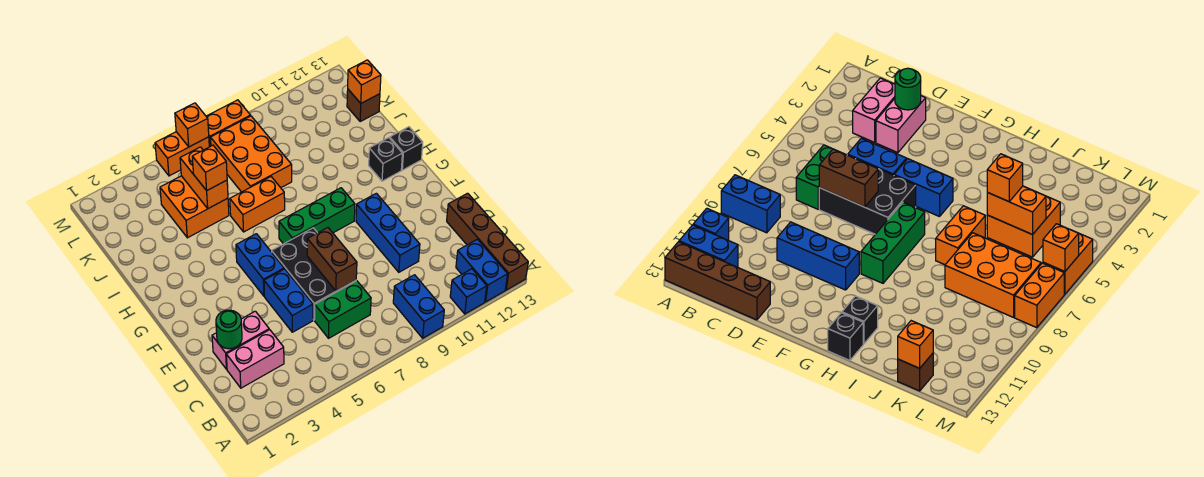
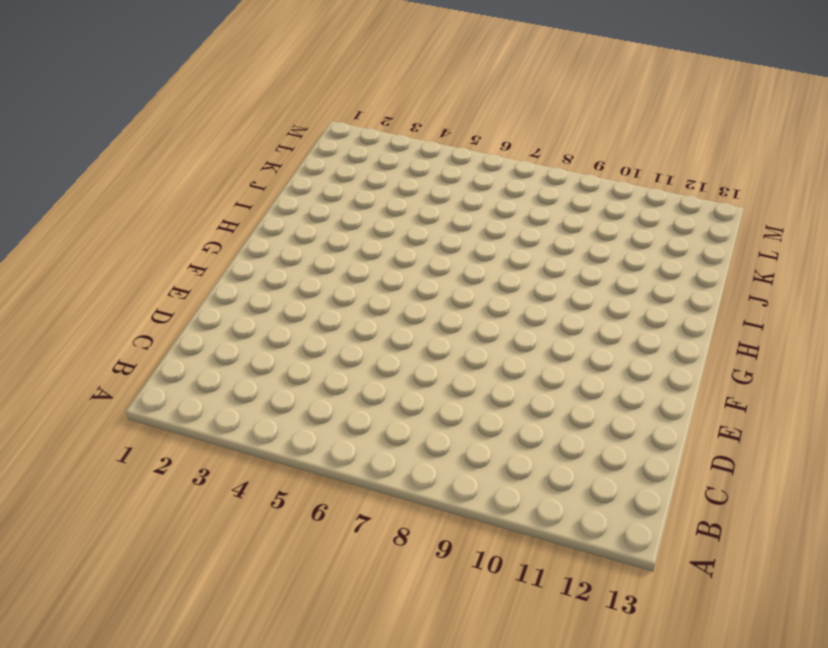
none -> blue brick A9:B9 level 1
none -> blue brick A11 level 1
none -> blue brick A12:B12 level 1

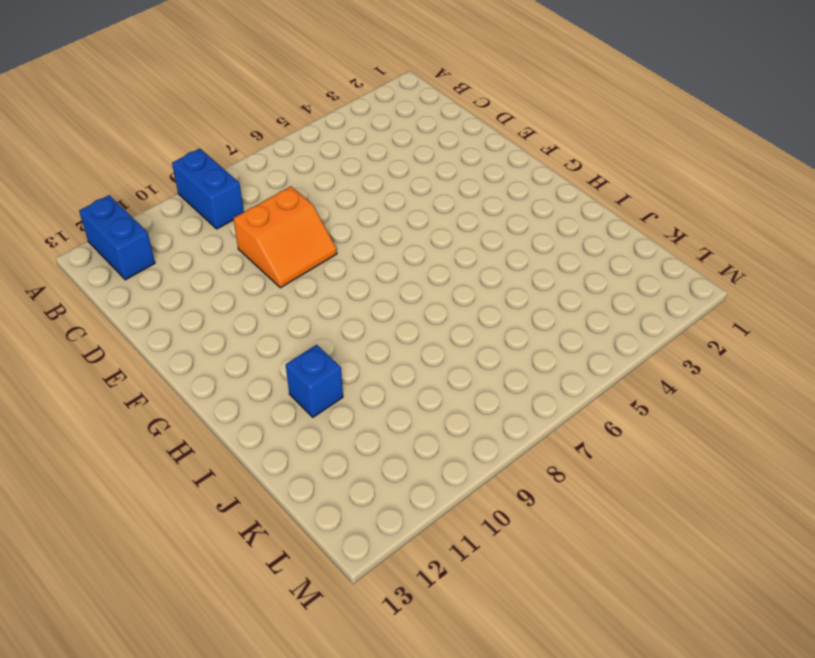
orange slope D8:E9 level 1 top D -> none
blue brick I11 level 1 -> blue brick A11 level 1
none -> brown brick A13:D13 level 1
none -> pink brick C2:C3 level 1
none -> green brick C6:C7 level 1

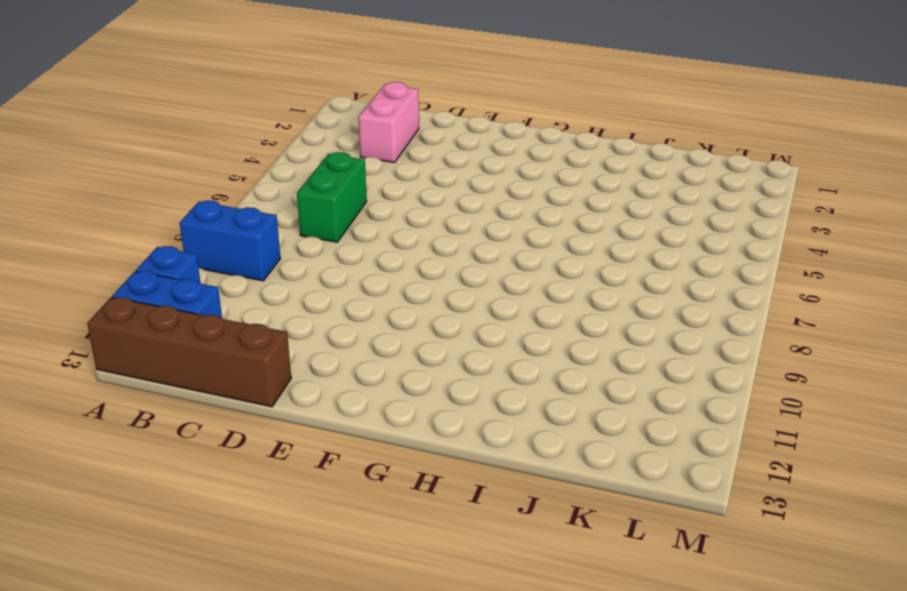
none -> pink brick D2:D3 level 1
none -> blue brick D5:E5 level 1
none -> black brick D6:F7 level 1

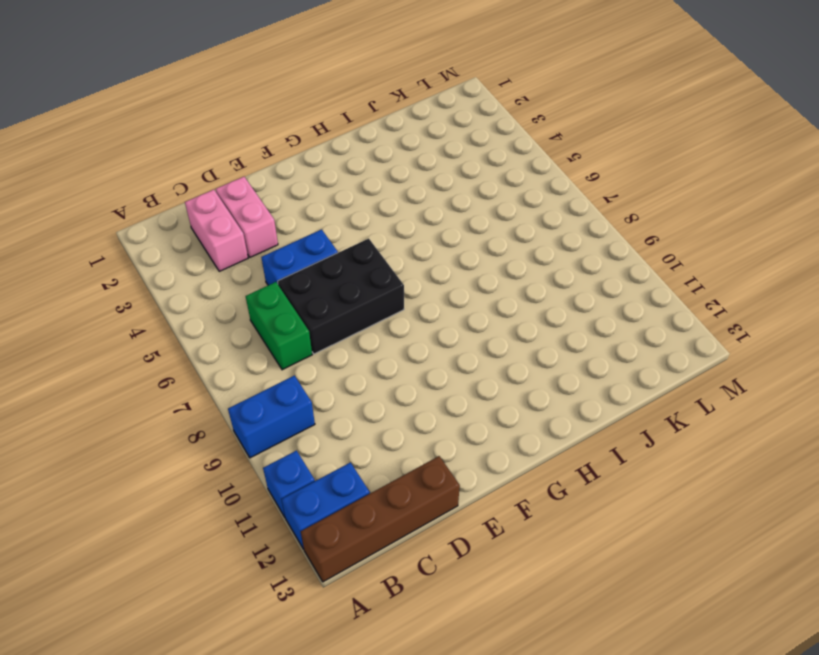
none -> blue brick D10:F10 level 1
none -> blue brick F5:G5 level 1
none -> green brick G7:G9 level 1

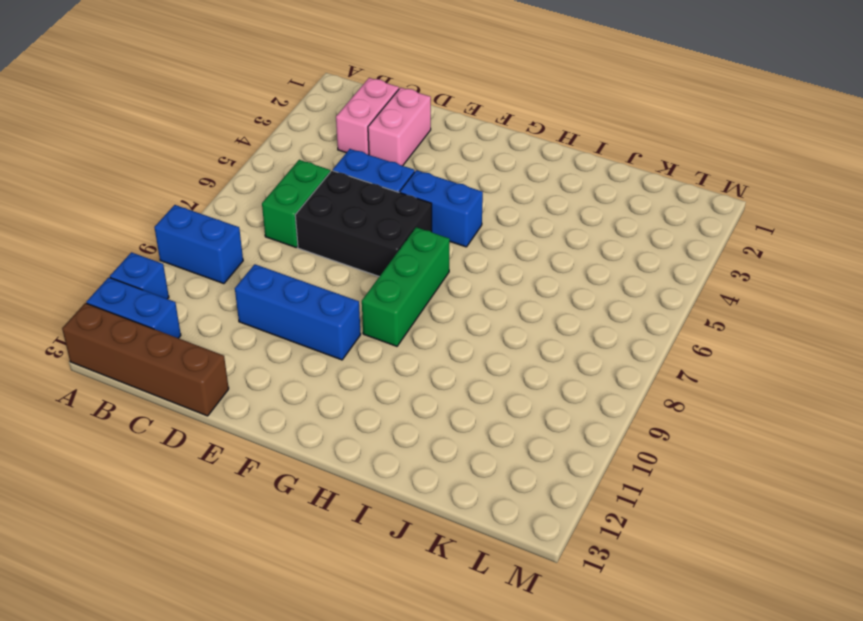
none -> black brick H12 level 1
none -> black brick H13 level 1
none -> orange brick I6:I7 level 1

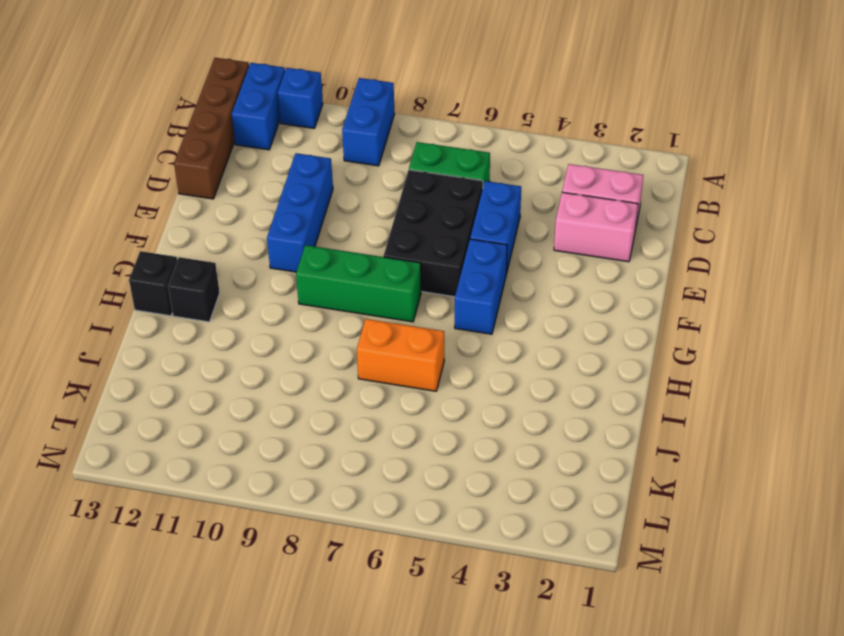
none -> orange brick J4:K5 level 1
none -> orange brick J7:L8 level 1
none -> brown brick K13 level 1

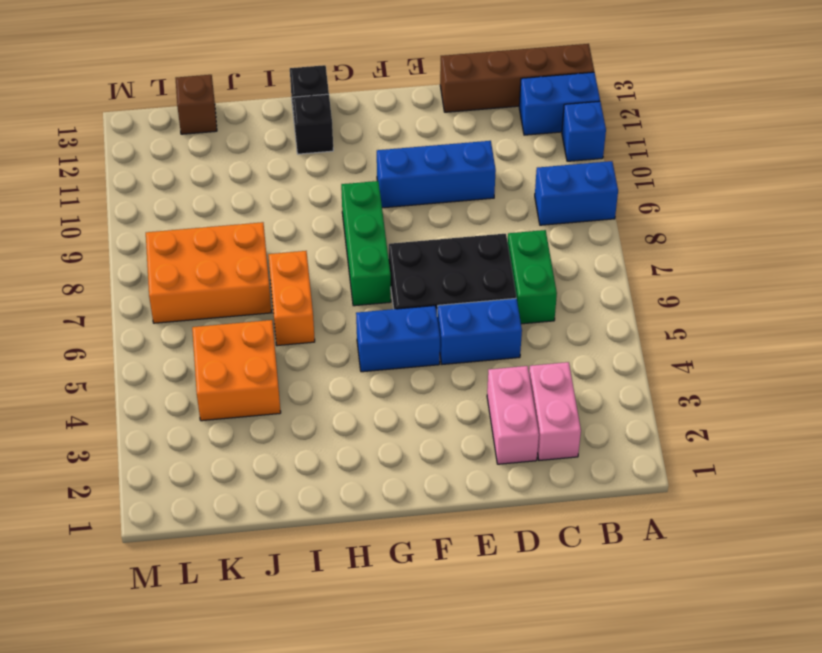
none -> orange brick M5:M6 level 1
none -> orange brick M7:M8 level 1
none -> green round brick D2 level 2

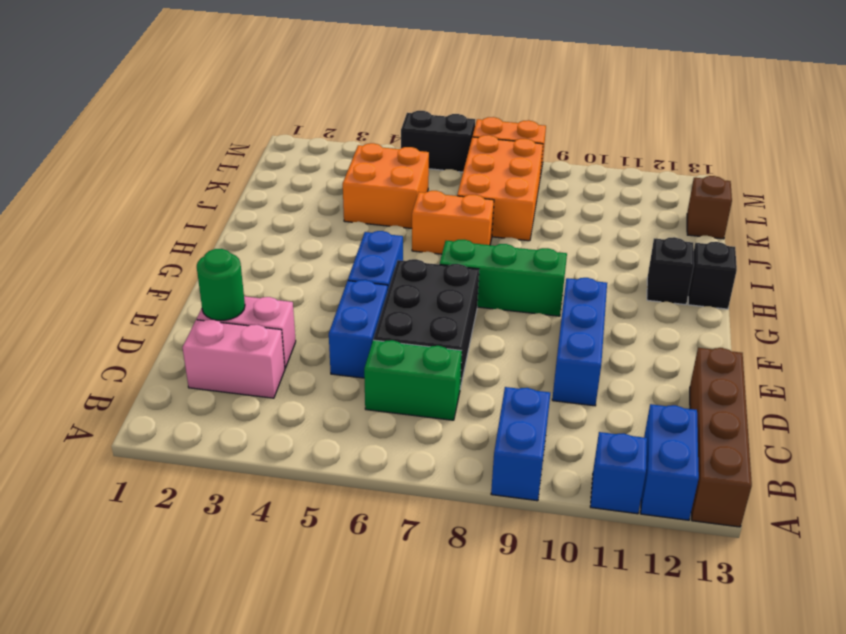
black brick M5:M6 level 1 -> orange brick M5:M6 level 1
none -> brown brick D7:E7 level 2
none -> orange brick J5:K5 level 2
none -> orange brick K13 level 2

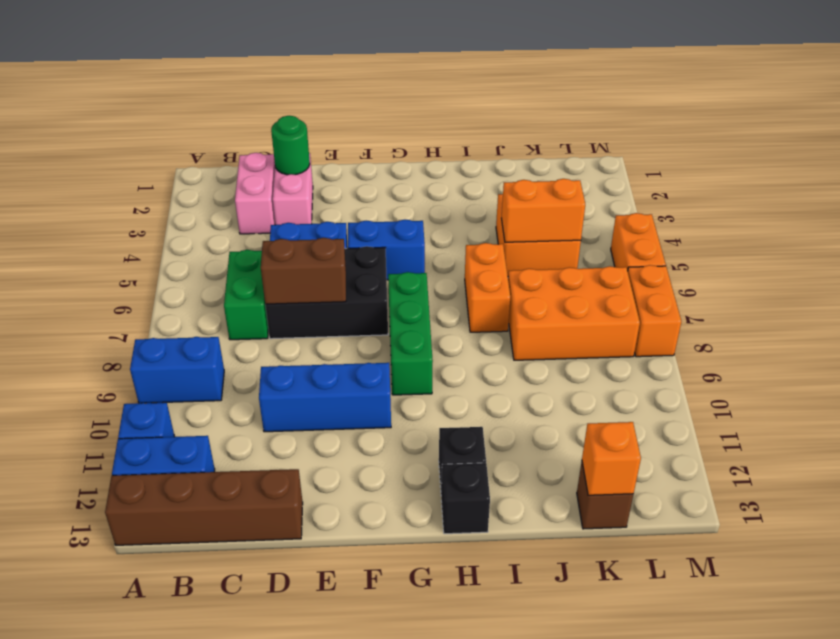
none -> orange brick M6 level 2
none -> orange brick J5 level 3

